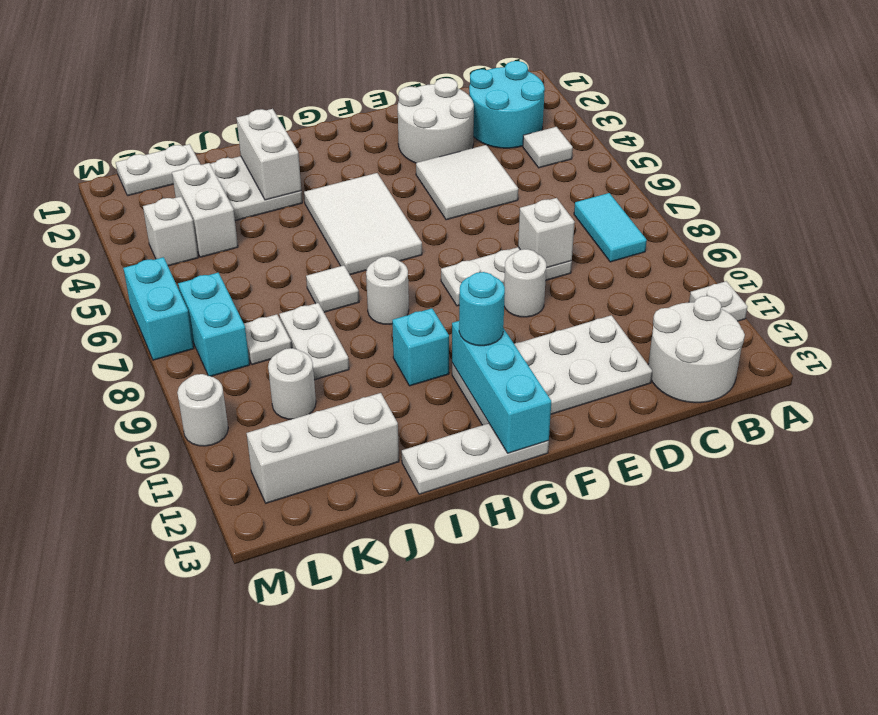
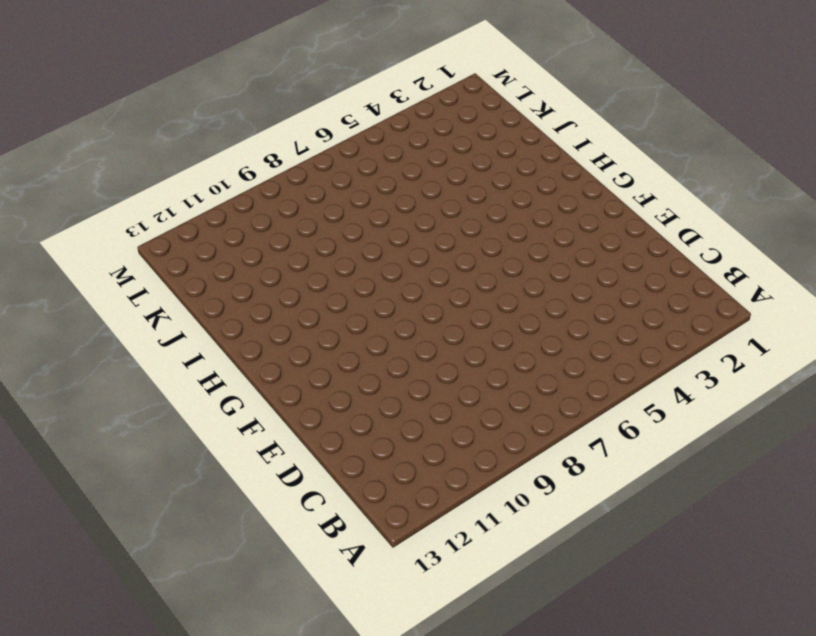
none -> white plate A11 level 1
none -> cyan round brick B2:C3 level 1
none -> white tile B4 level 1
none -> cyan tile B7:B8 level 1

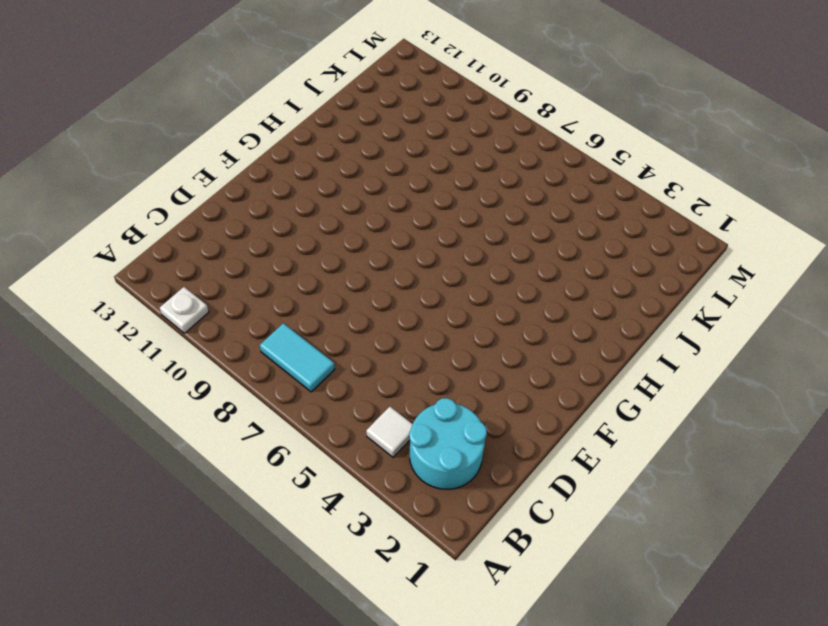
none -> white round brick B12:C13 level 1
none -> white round brick D2:E3 level 1
none -> white tile D4:E5 level 1
none -> white plate D8:F8 level 1

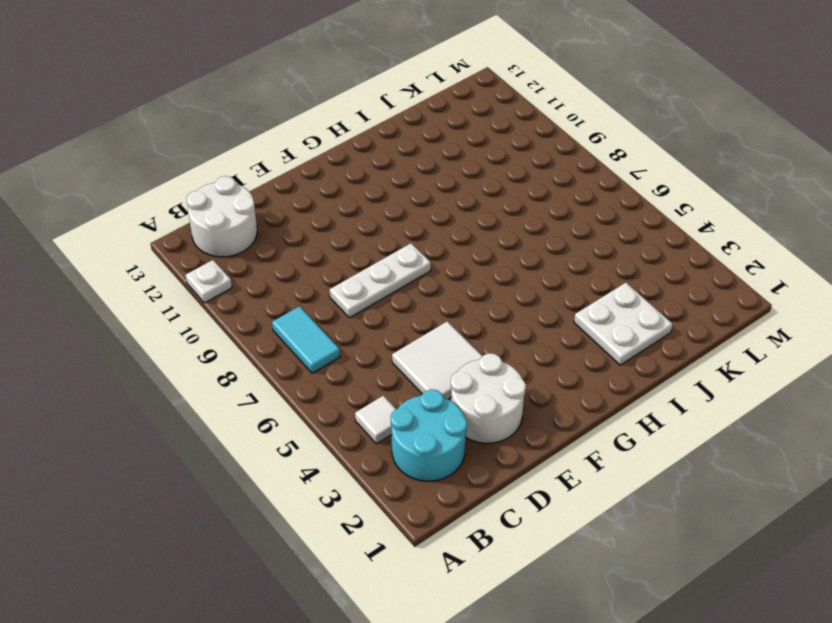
none -> white plate D11:G12 level 1
none -> white round brick E9 level 1
none -> white tile G4:H6 level 1
none -> white plate G13:I13 level 1

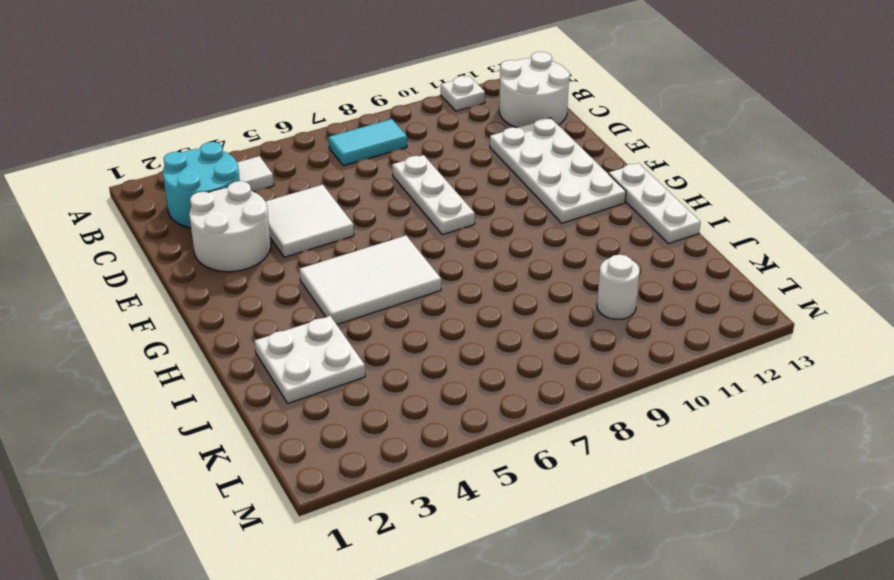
none -> white round brick E9 level 1
none -> white round brick H8 level 1
none -> cyan brick H10 level 1
none -> white tile I7 level 1

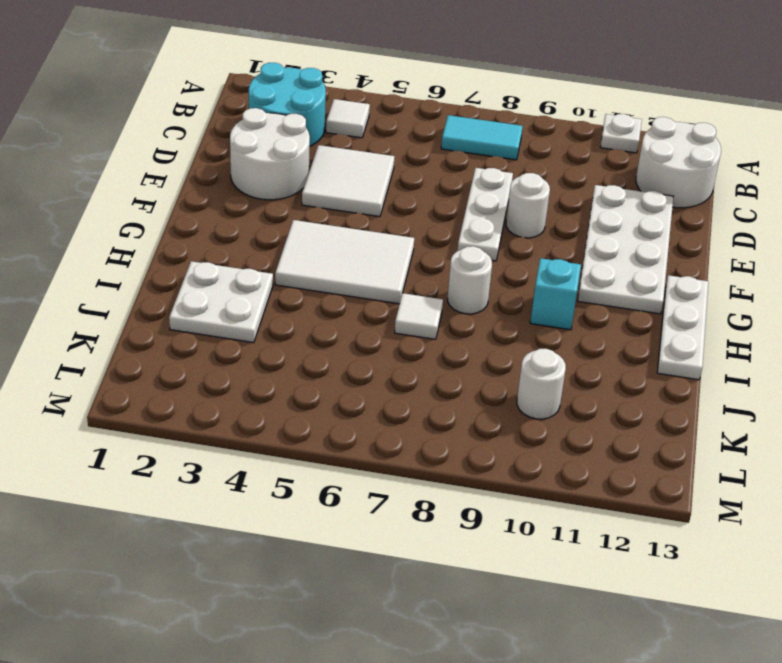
none -> white plate J8:J9 level 1
none -> white brick J12:L12 level 1
none -> white plate K1:L1 level 1
none -> white brick K3:K4 level 1

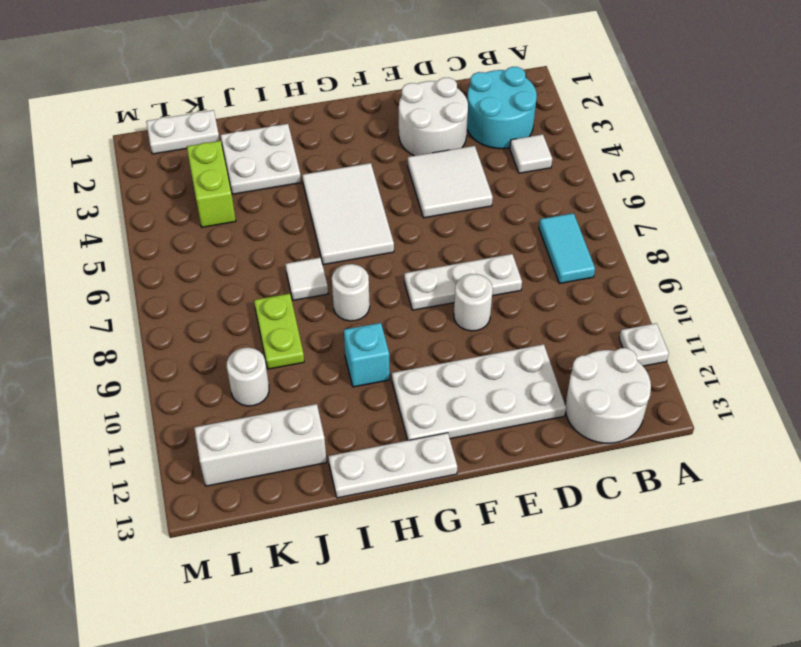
lime plate J8:J9 level 1 -> white plate J8:J9 level 1
lime brick K3:K4 level 1 -> white brick K3:K4 level 1
none -> white plate K8 level 1
none -> white brick L4 level 1
none -> cyan brick L7:L8 level 1
none -> cyan brick M6:M7 level 1

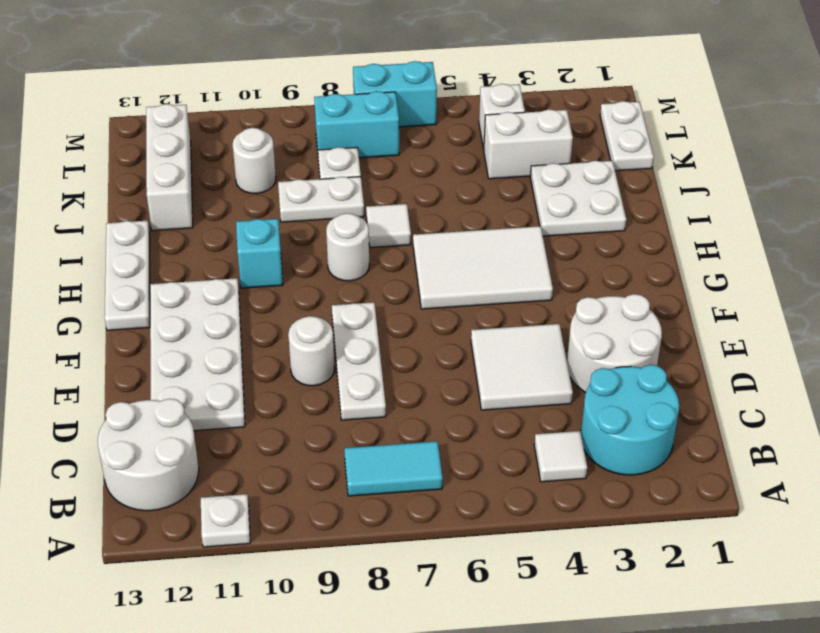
none -> white round brick M10 level 1
none -> white brick D8 level 2
none -> cyan brick G11:G13 level 2
none -> white brick I2:I3 level 2

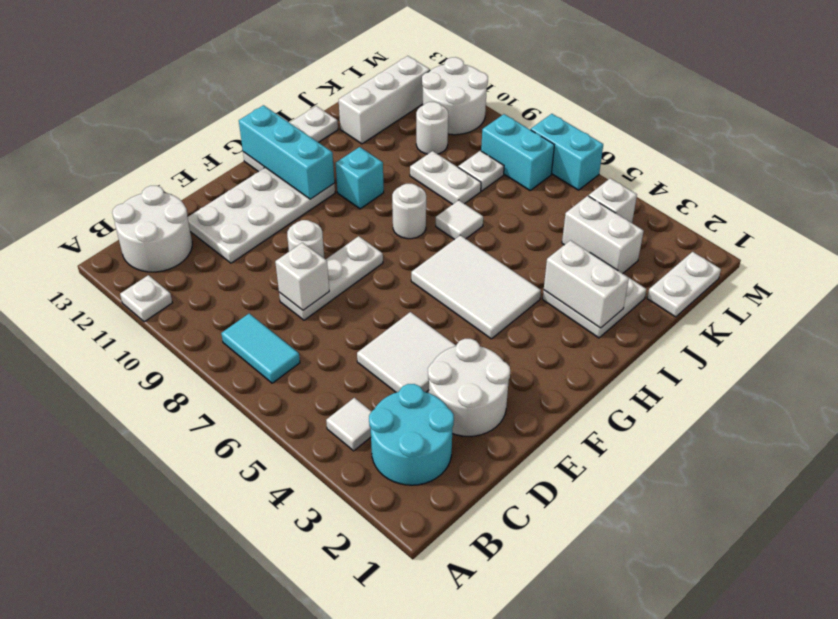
white round brick L10:M11 level 1 -> white round brick M10 level 1
none -> cyan round brick G11 level 3

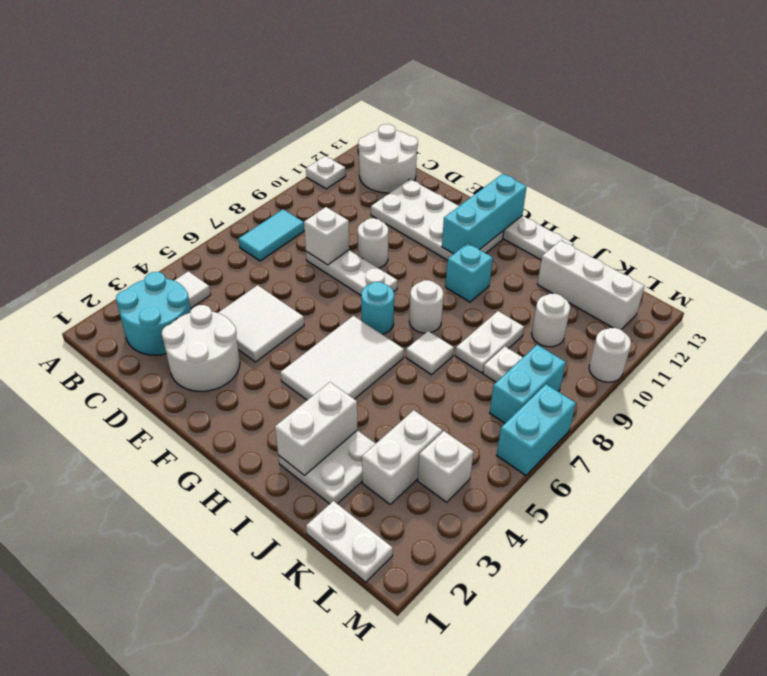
cyan round brick G7 level 1 -> cyan round brick G11 level 3

